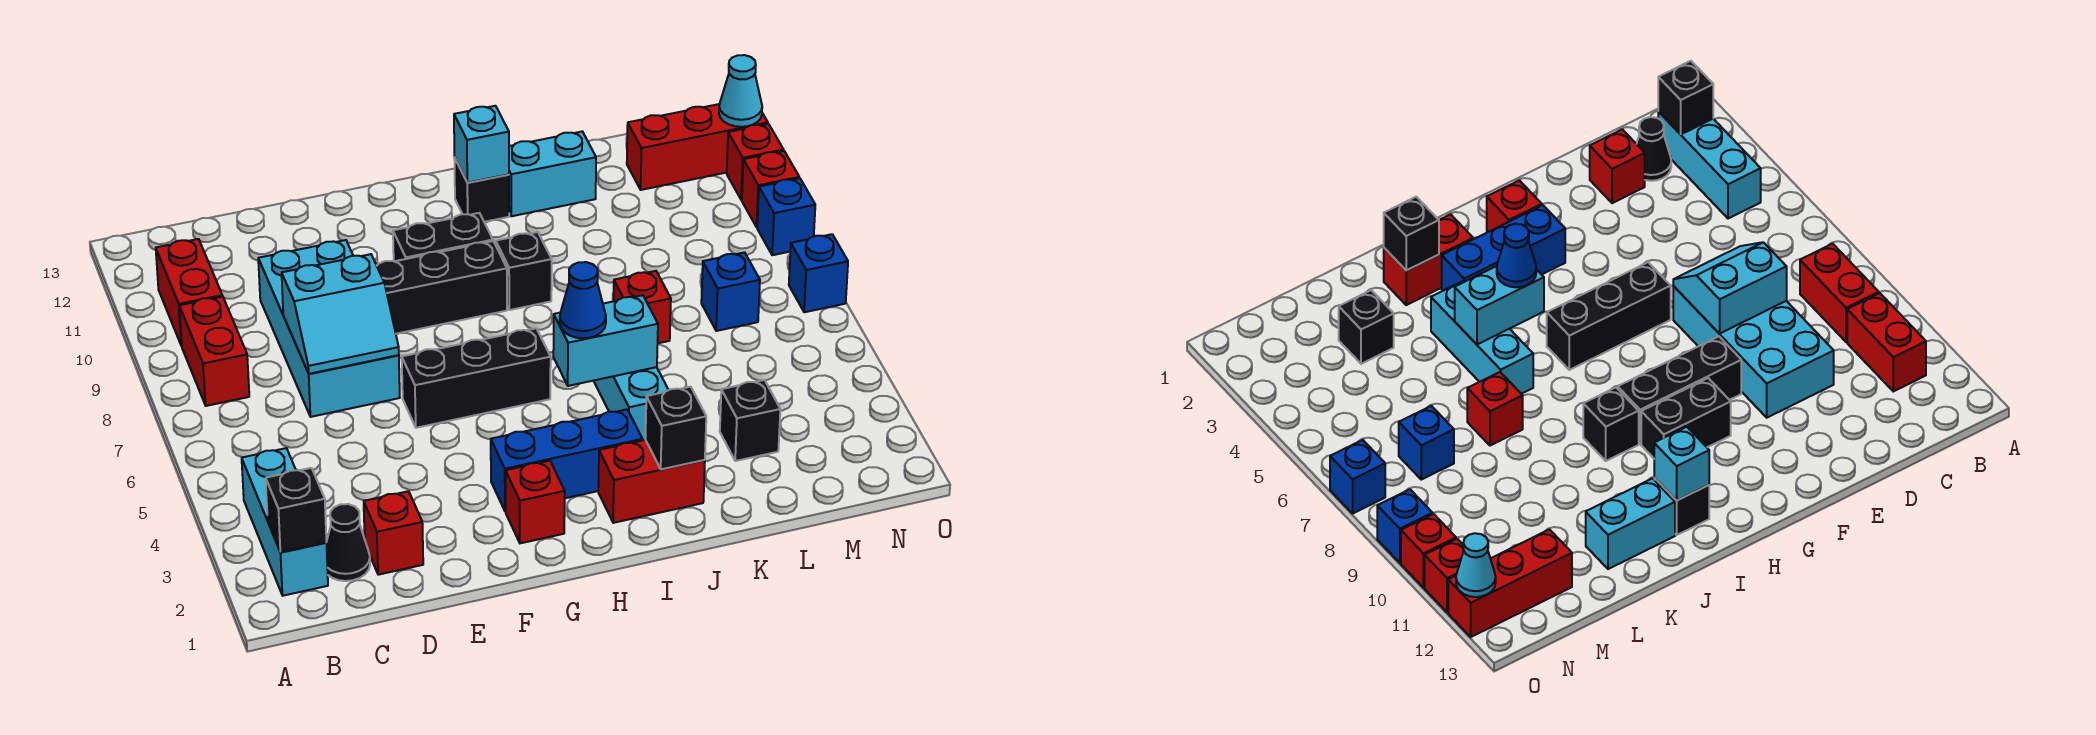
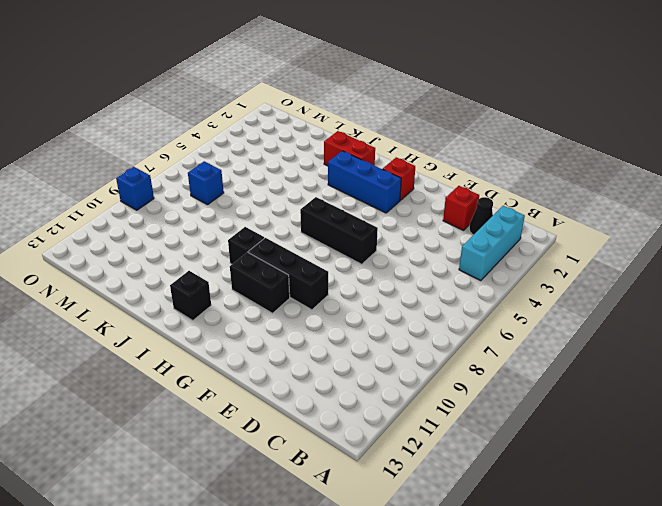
none -> red brick B8:B9 level 1
none -> red brick B10:B11 level 1
none -> cyan brick D7:E10 level 1
none -> cyan brick J4:J6 level 1

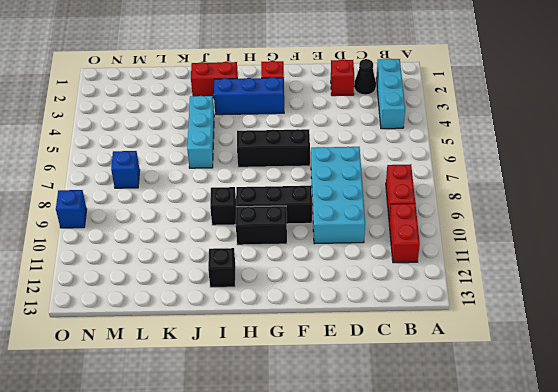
none -> cyan brick J12:K12 level 1
none -> red brick K7 level 1
none -> black brick L3 level 1
none -> red brick M12:O12 level 1

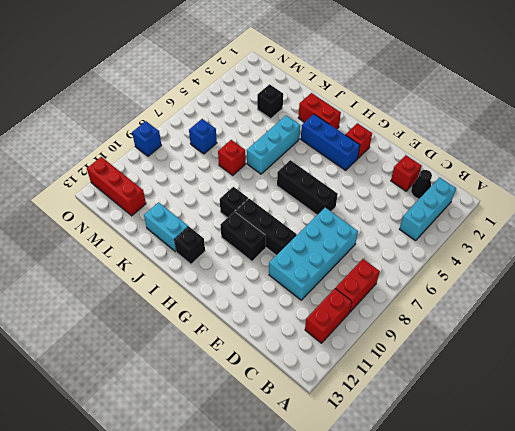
none -> blue brick O7 level 1
none -> red brick O10 level 1
none -> red brick O11 level 1
none -> black brick B2 level 2

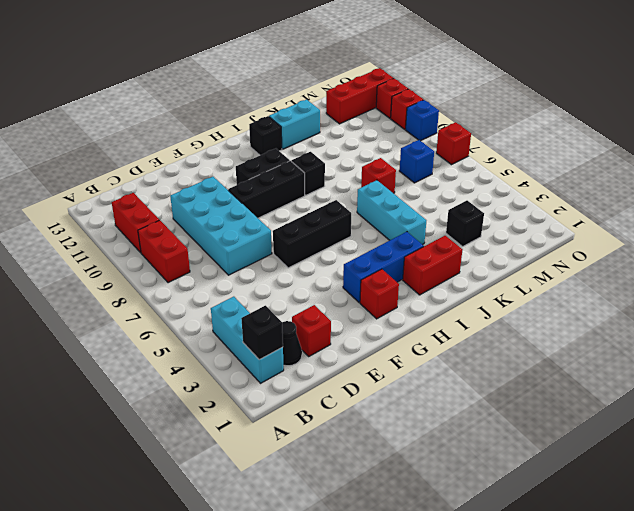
red brick O7 level 1 -> blue brick O7 level 1
none -> cyan slope D7:E8 level 2 top 8
none -> cyan brick I5:J5 level 2
none -> cyan brick I12 level 2
none -> black brick J2 level 2

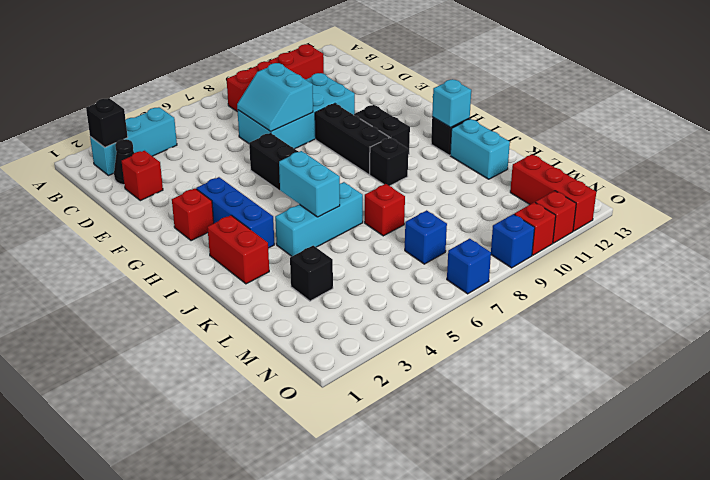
none -> black brick J2 level 2
none -> cyan cone O12 level 2
none -> blue cone I5 level 3

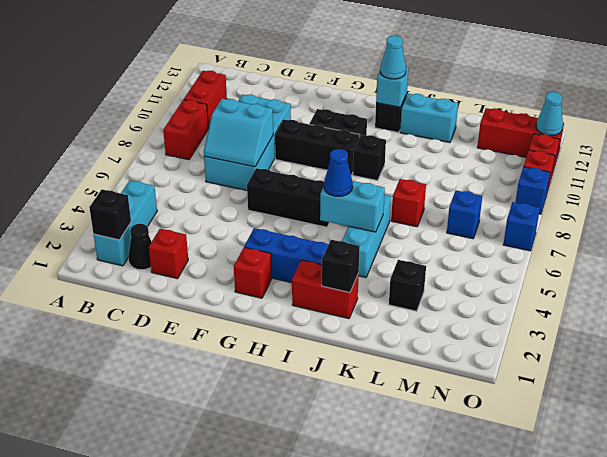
cyan cone I12 level 3 -> none

